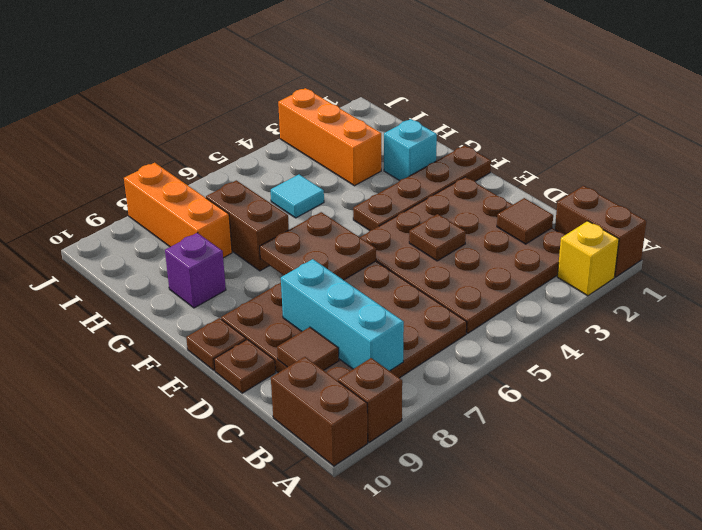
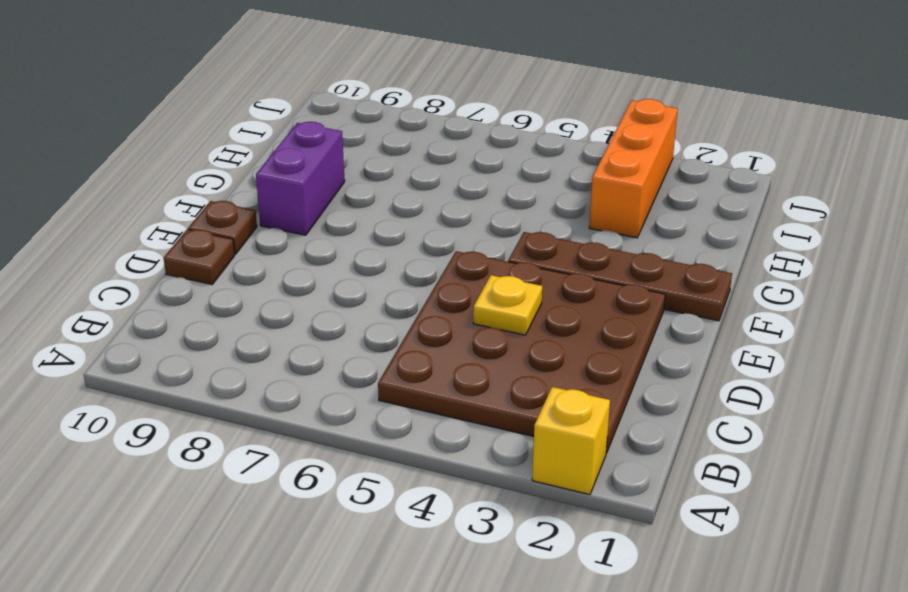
yellow plate D4 level 2 -> brown plate D4 level 2
purple brick F9:G9 level 1 -> purple brick G9 level 1
none -> brown brick A1:B1 level 1
none -> brown brick A9 level 1
none -> brown brick A10:B10 level 1

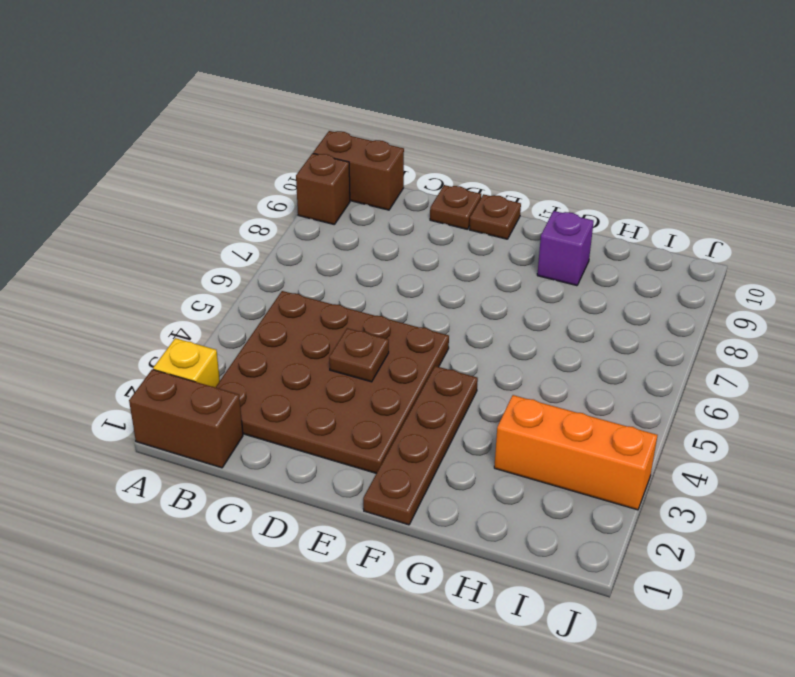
none -> brown plate B6:E9 level 1
none -> cyan brick G2 level 1
none -> brown brick G7:H7 level 1

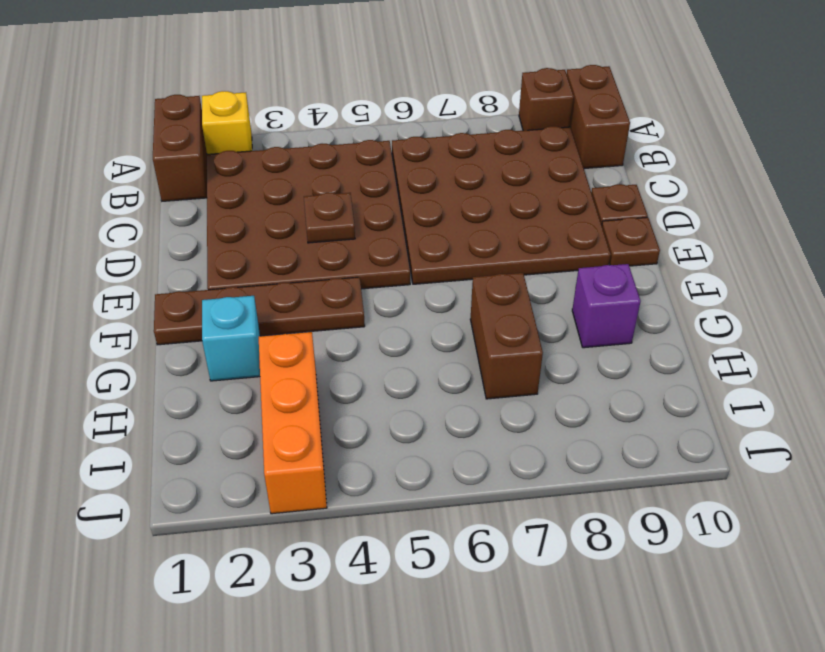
none -> cyan tile H5 level 1
none -> orange brick H8:J8 level 1
none -> cyan brick B8:D8 level 2

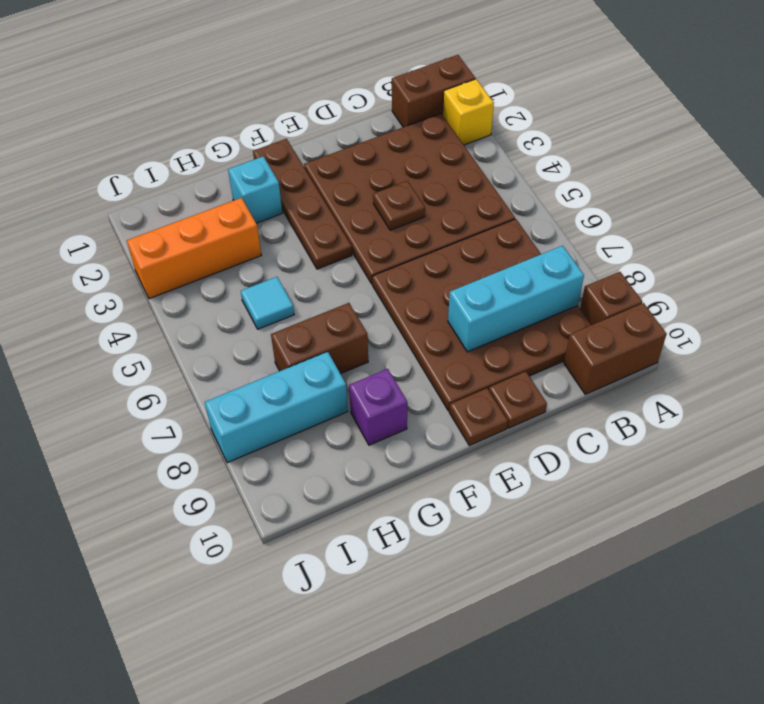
cyan brick H8:J8 level 1 -> orange brick H8:J8 level 1
none -> brown tile C2 level 2
none -> brown tile C9 level 2
none -> brown plate E6:F7 level 2

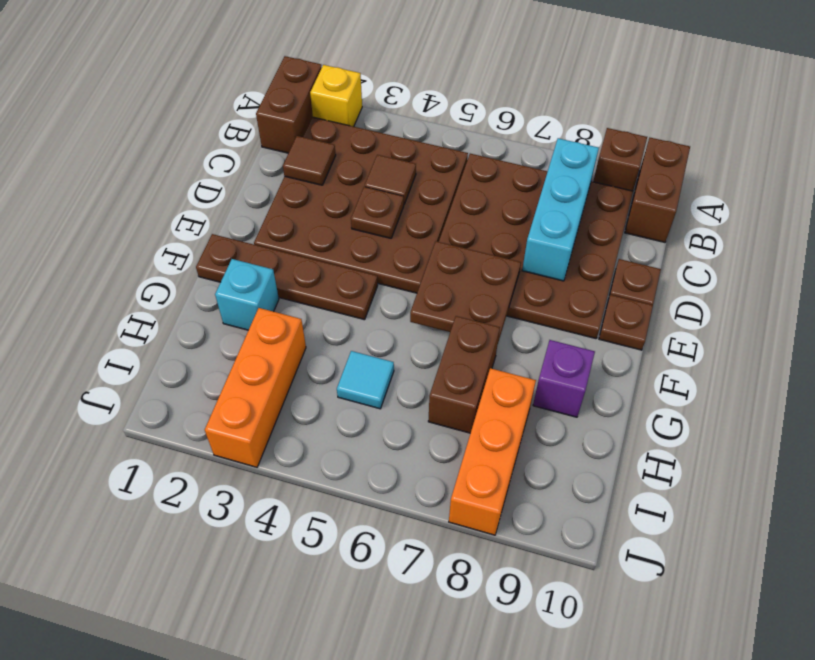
brown tile C4 level 2 -> brown tile C9 level 2

